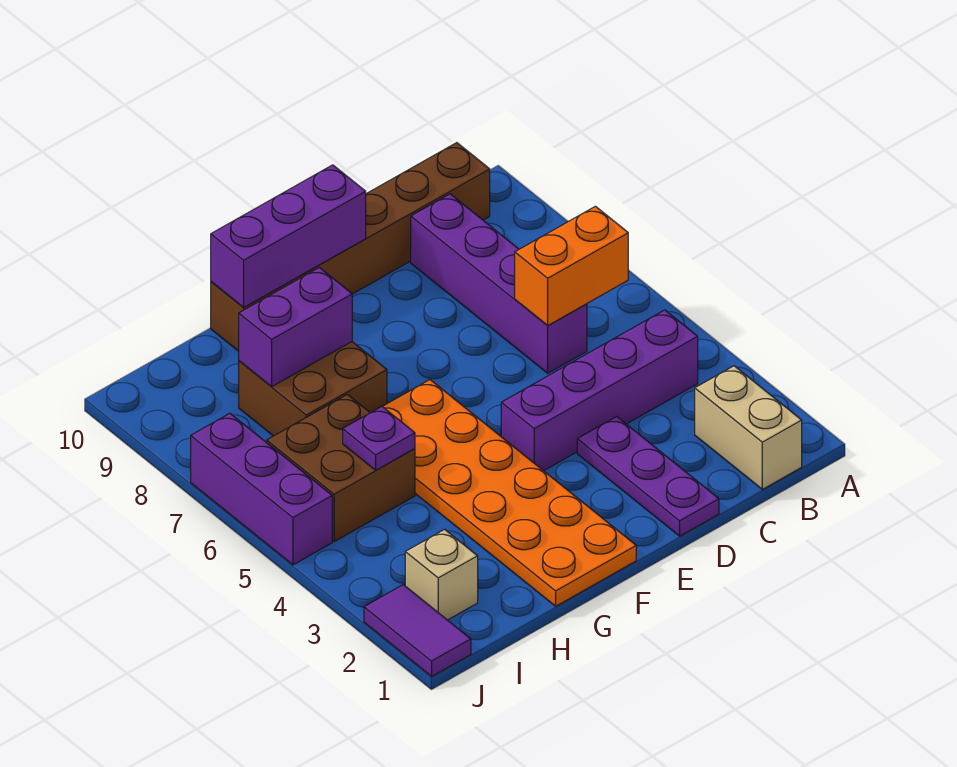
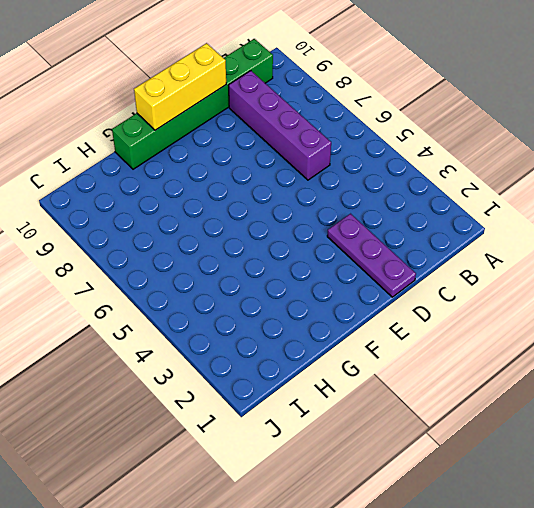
green brick B10:G10 level 1 -> brown brick B10:G10 level 1
yellow brick D10:F10 level 2 -> purple brick E10:G10 level 2
none -> tan brick B1:B2 level 1
none -> purple brick B4:E4 level 1
none -> orange plate F1:G6 level 1

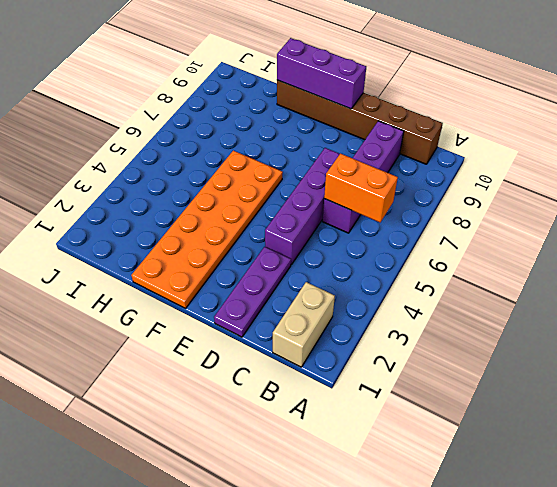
purple brick D4:D7 level 1 -> purple brick B4:E4 level 1
none -> brown brick G7:H8 level 1
none -> brown brick H5:I6 level 1
none -> tan brick I2 level 1

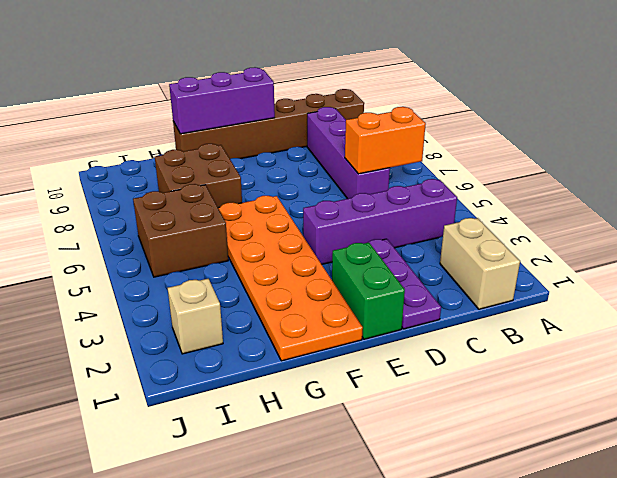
green brick E1:E2 level 1 -> none
none -> purple tile J1:J2 level 1
none -> purple brick J5:J7 level 1
none -> purple brick G8:H8 level 2

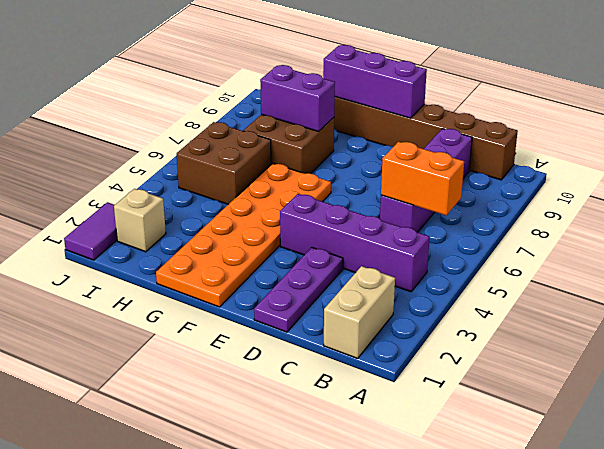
none -> purple brick J5:J7 level 1
none -> purple plate H5 level 2

